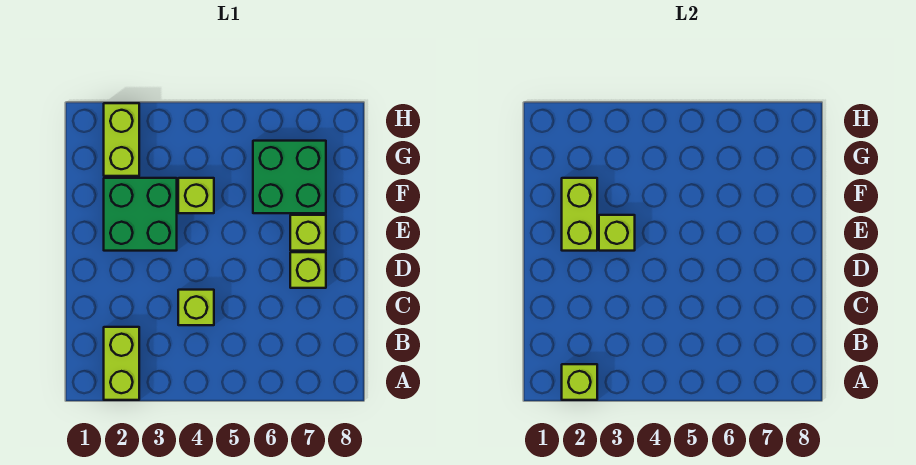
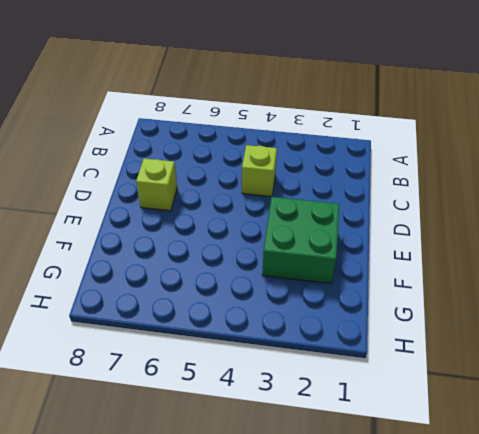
none -> lime brick A2:B2 level 1
none -> lime brick E7 level 1

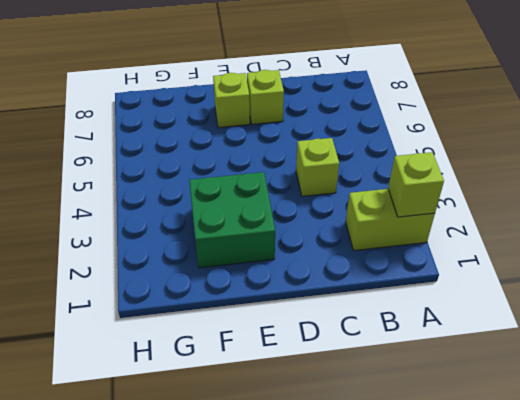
none -> lime brick F4 level 1
none -> green brick F6:G7 level 1

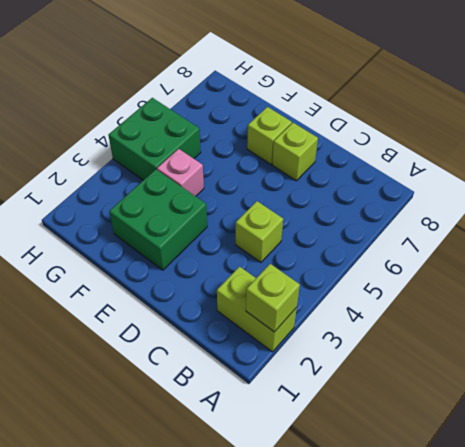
pink brick F4 level 1 -> lime brick F4 level 1
green brick G4:H5 level 1 -> green brick F6:G7 level 1
none -> lime brick G2:H2 level 1
none -> lime brick E2:F2 level 2

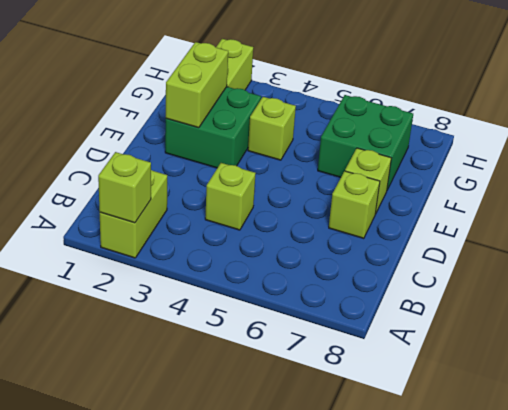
none -> lime brick E3 level 2

